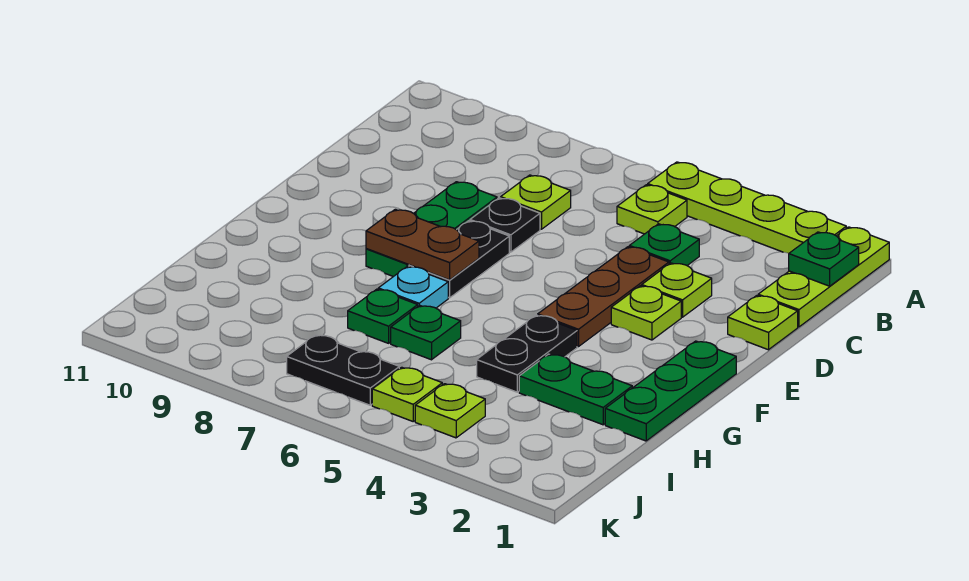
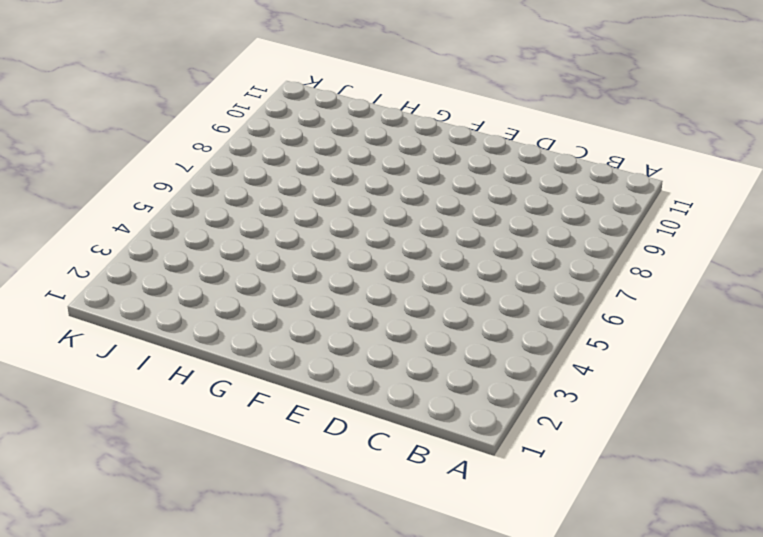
none -> lime plate A1:C1 level 1
none -> lime plate A2:A5 level 1
none -> lime plate B5 level 1

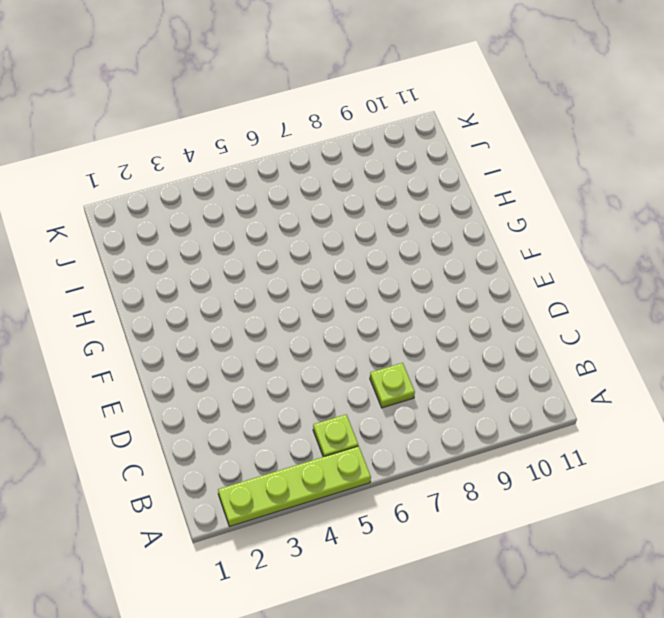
none -> lime plate A1:C1 level 1
none -> green plate C4 level 1
none -> lime plate D1 level 1

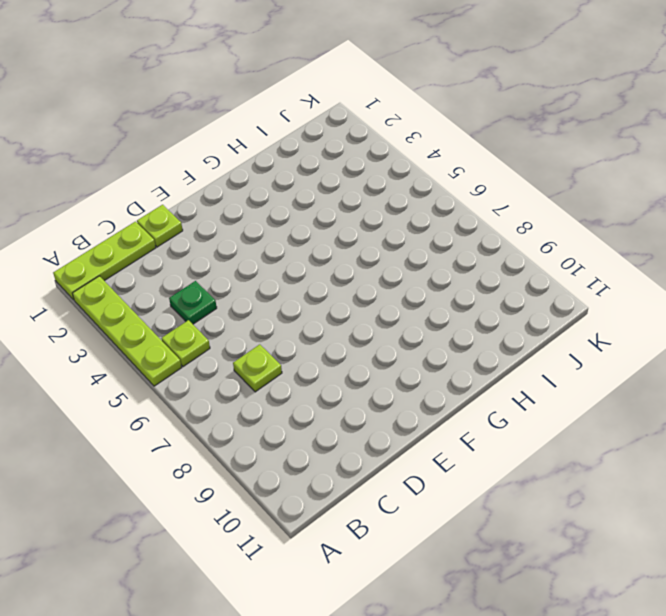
none -> lime plate D3 level 1
none -> brown plate D4:F4 level 1
none -> black plate D7 level 1

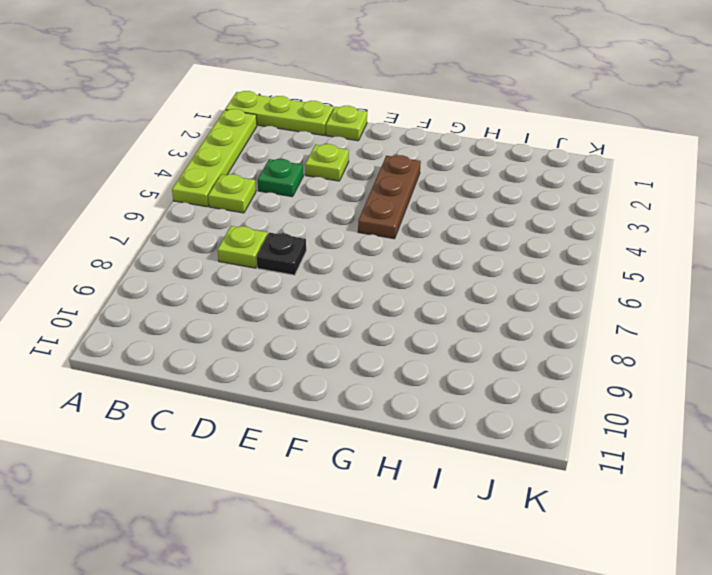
brown plate F3:F5 level 1 -> brown plate D4:F4 level 1
none -> green plate D8:F8 level 1
none -> lime plate E3 level 1
none -> black plate E7:F7 level 1

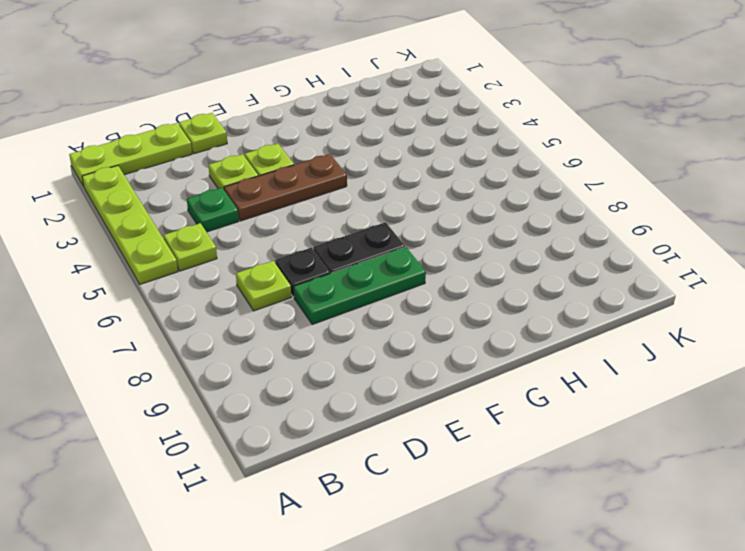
none -> green plate F1:H1 level 1
none -> black plate G4:H4 level 1
none -> cyan plate G7 level 1

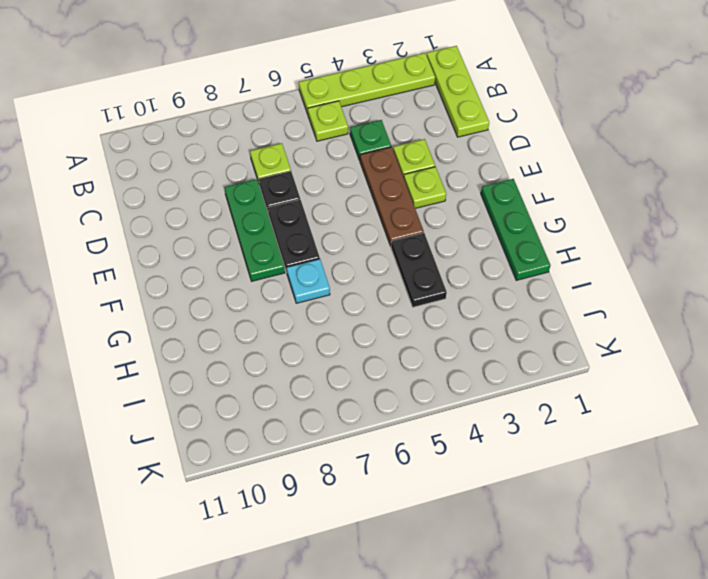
none -> lime plate D1 level 1
none -> green plate H2:H3 level 1
none -> green plate H6 level 1

